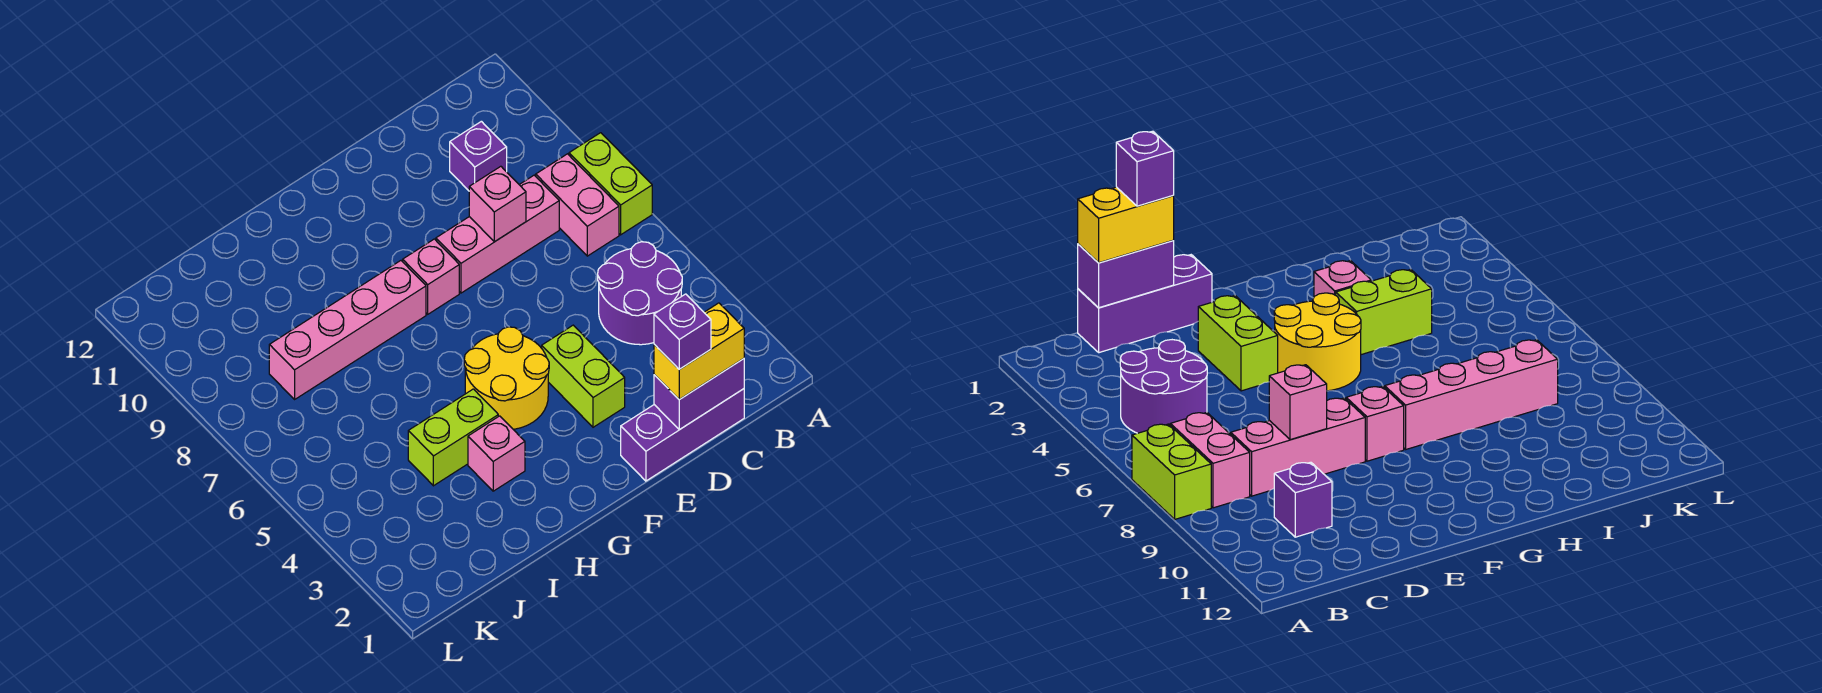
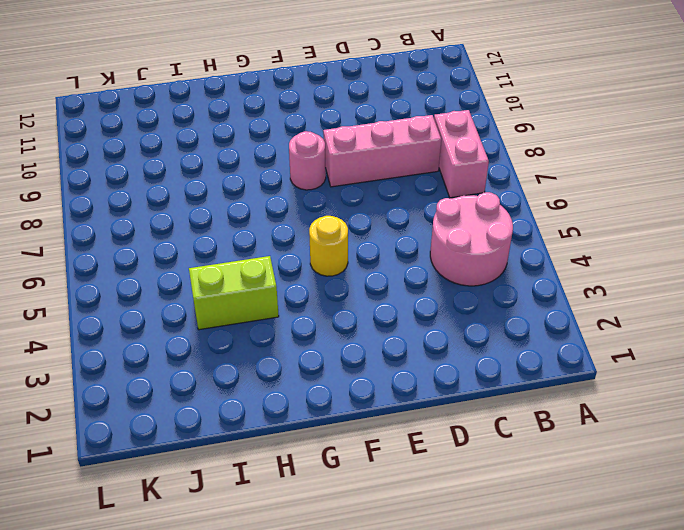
pink round brick B4:C5 level 1 -> purple round brick B4:C5 level 1
yellow round brick F5 level 1 -> yellow round brick F4:G5 level 1
pink round brick F8 level 1 -> pink brick F8 level 1
none -> lime brick A7:A8 level 1
none -> purple brick C1:E1 level 1
none -> purple brick C10 level 1

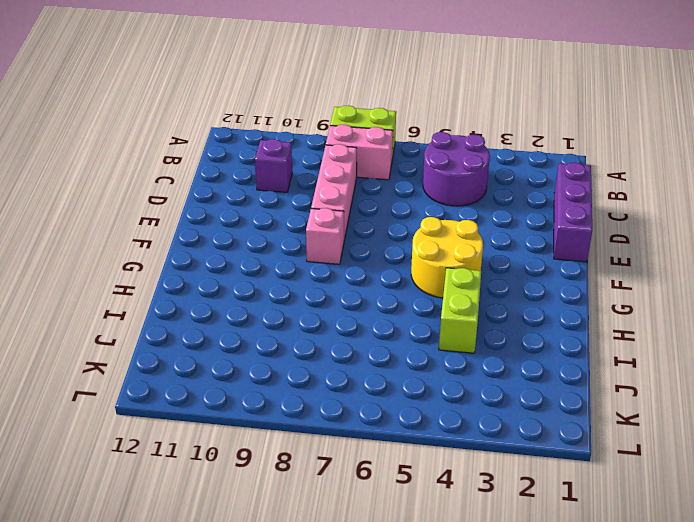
none -> lime brick E3:E4 level 1
none -> pink brick G8:J8 level 1
none -> pink brick H3 level 1

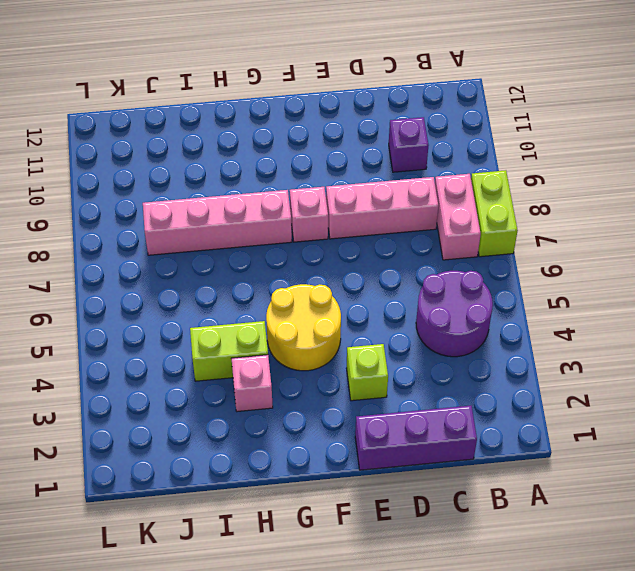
lime brick E3 level 1 -> lime brick E3:E4 level 1
none -> purple brick C1:D1 level 2
none -> pink brick D8 level 2
none -> yellow brick C1:D1 level 3

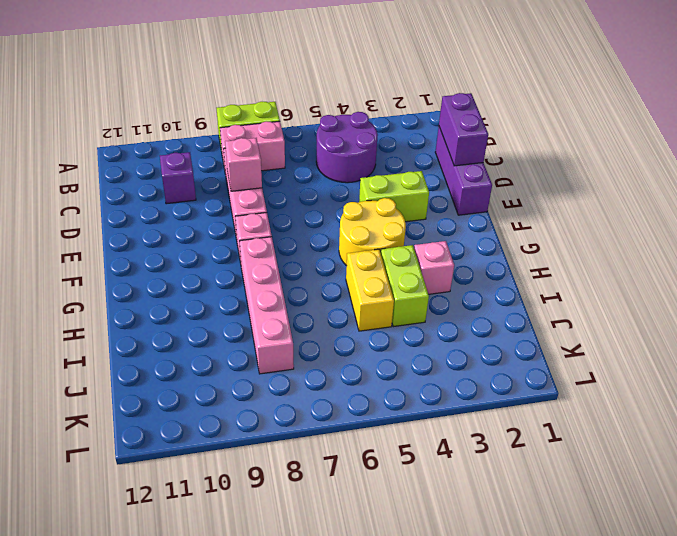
yellow brick H5:I5 level 1 -> yellow brick C1:D1 level 3
none -> purple brick D1 level 4

